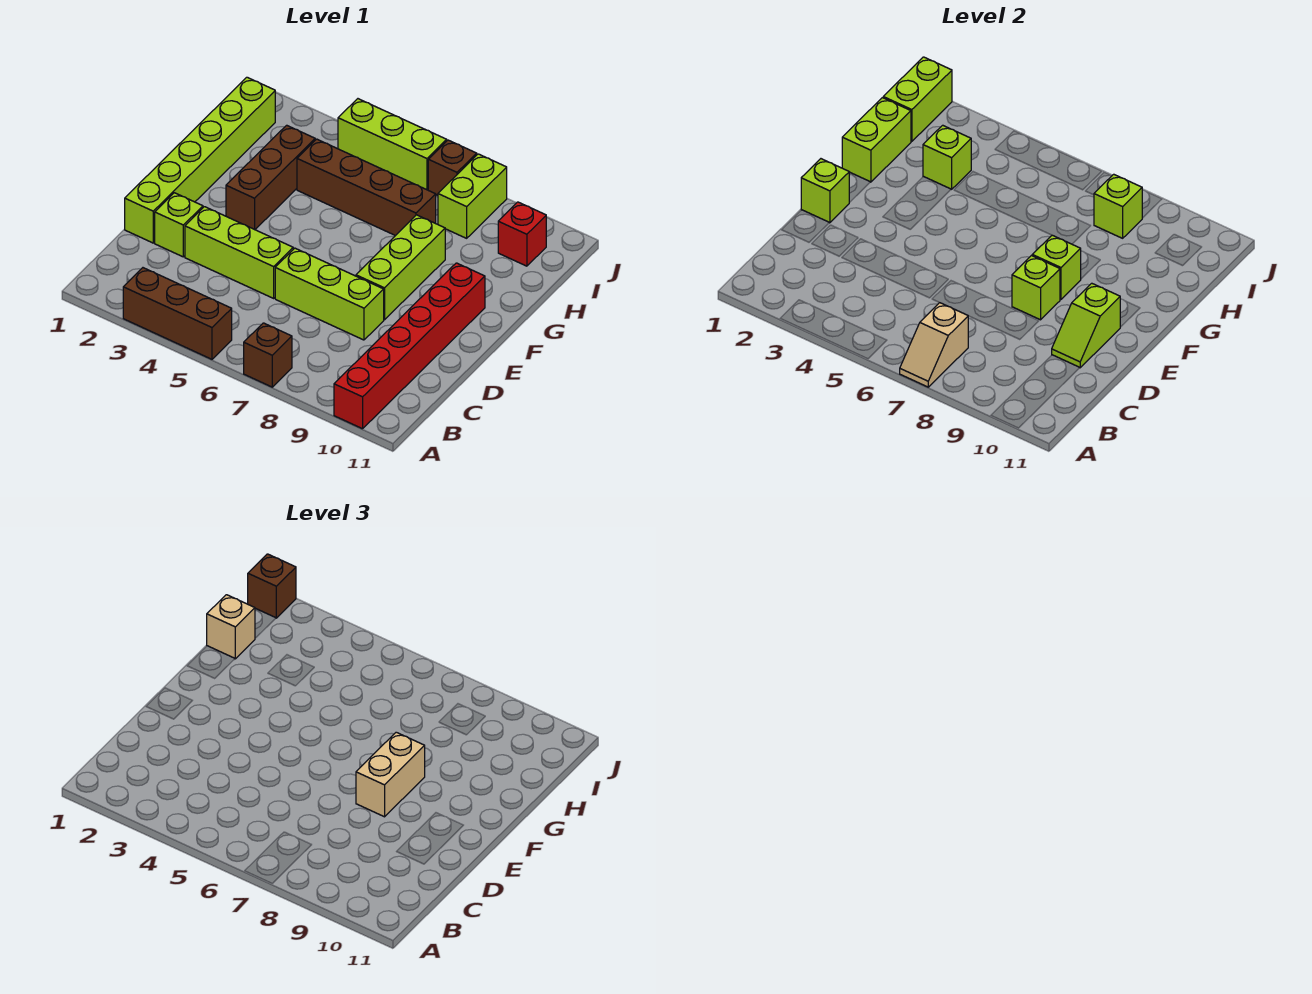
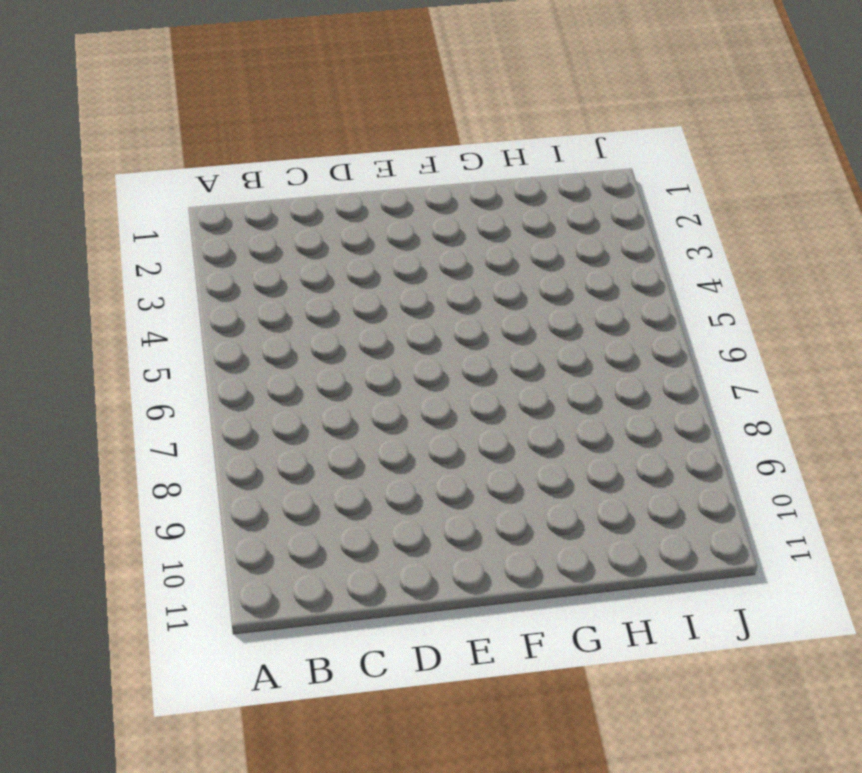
none -> brown brick A3:A5 level 1
none -> brown brick A7 level 1
none -> red brick A10:F10 level 1

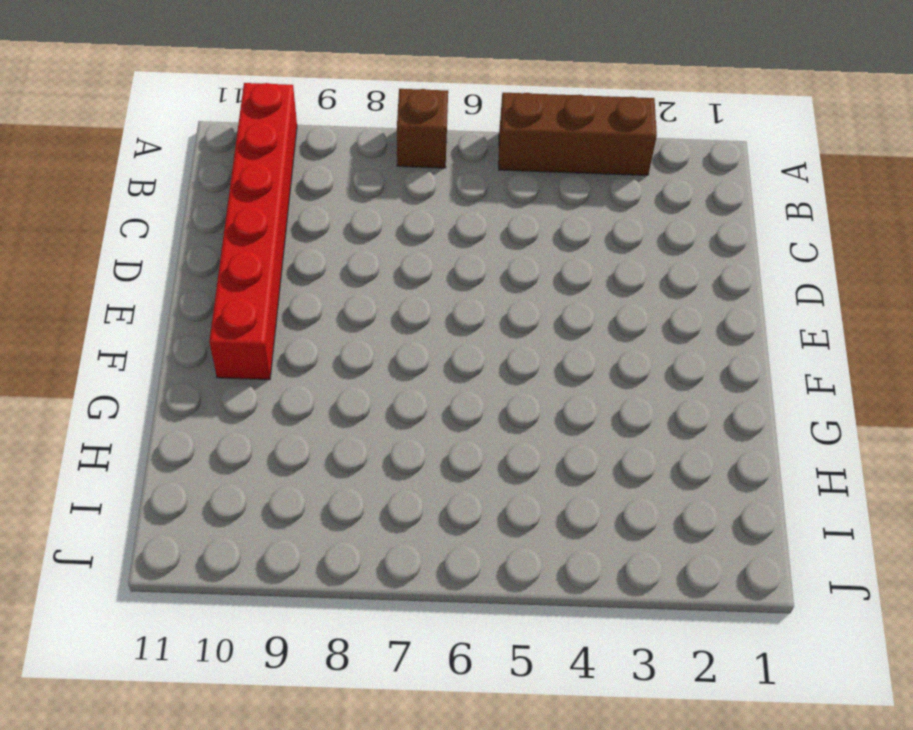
none -> lime brick D1:I1 level 1
none -> lime brick D2 level 1
none -> lime brick D3:D5 level 1

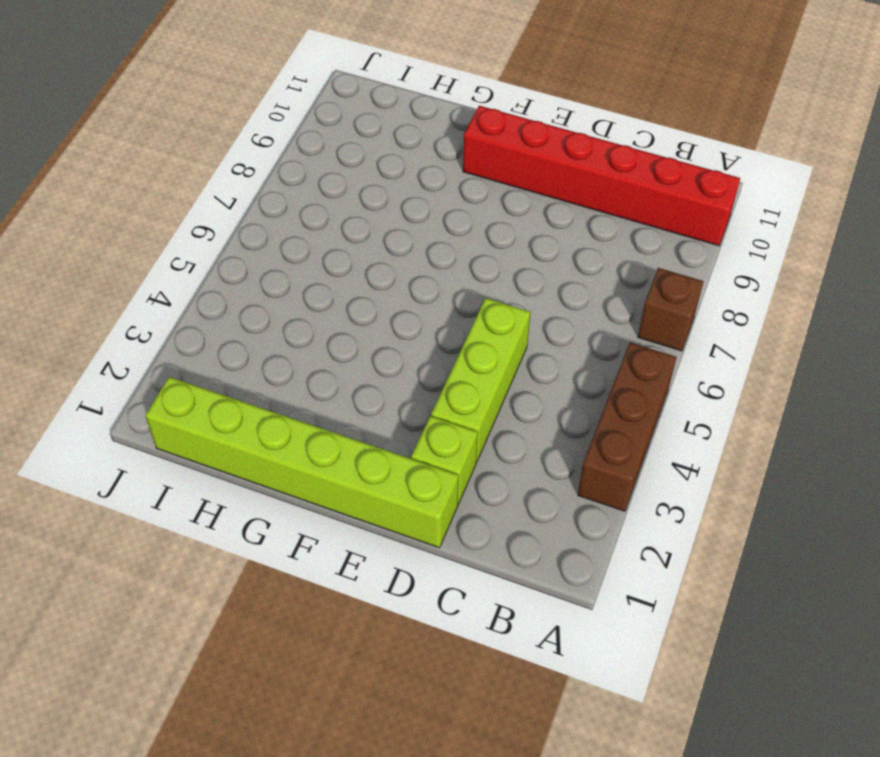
none -> lime brick D6:D8 level 1
none -> lime brick E8:G8 level 1
none -> brown brick F3:H3 level 1

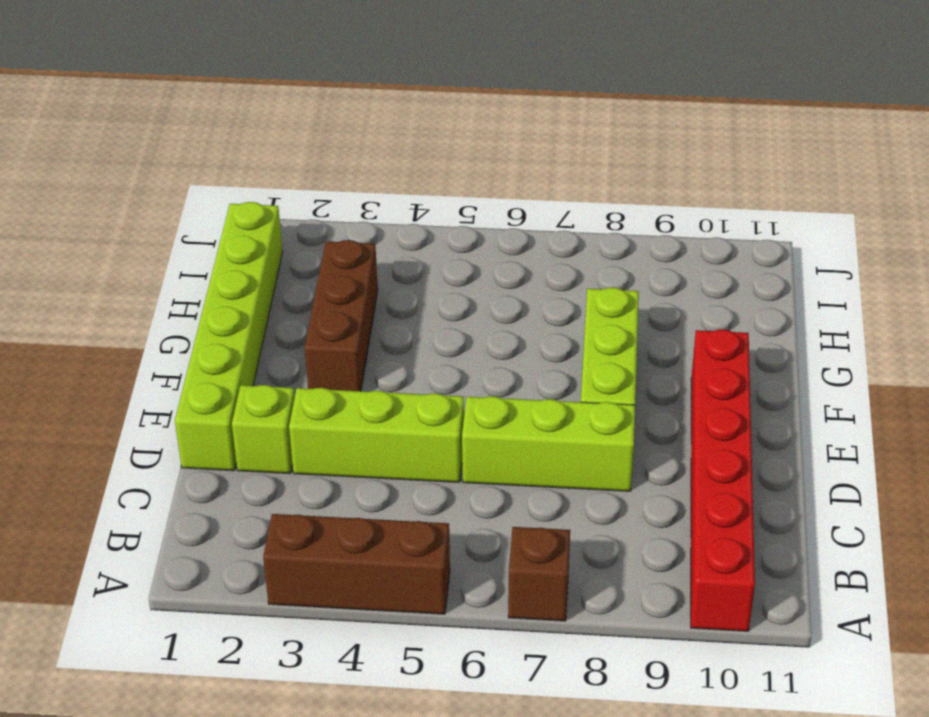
none -> brown brick H4:H7 level 1
none -> lime brick I8:J8 level 1
none -> red brick I10 level 1

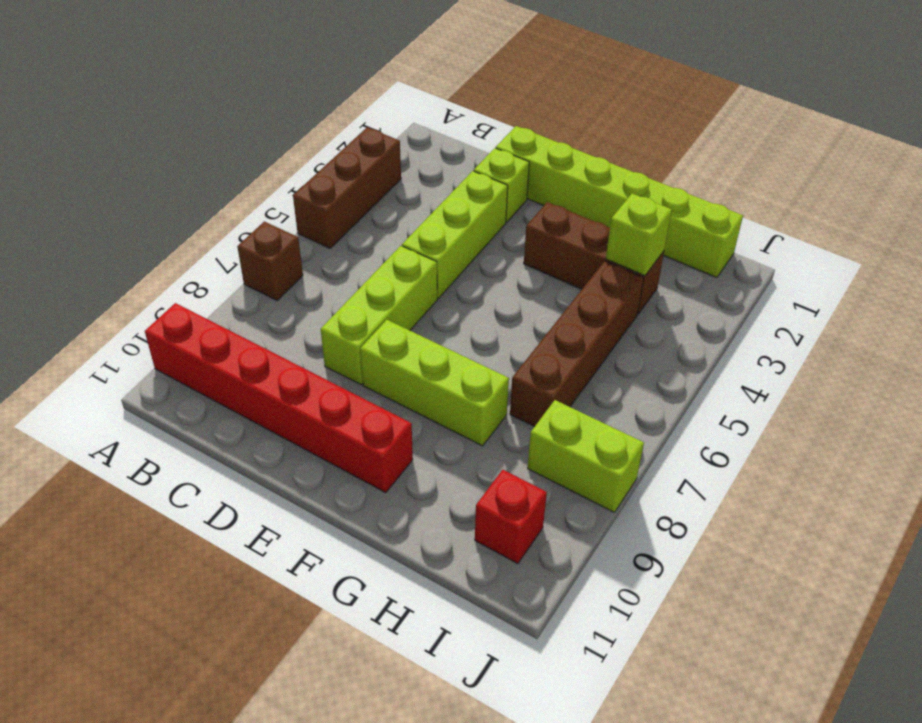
none -> lime brick J4:J6 level 1
none -> brown brick J7 level 1
none -> tan slope A7:B7 level 2 top B

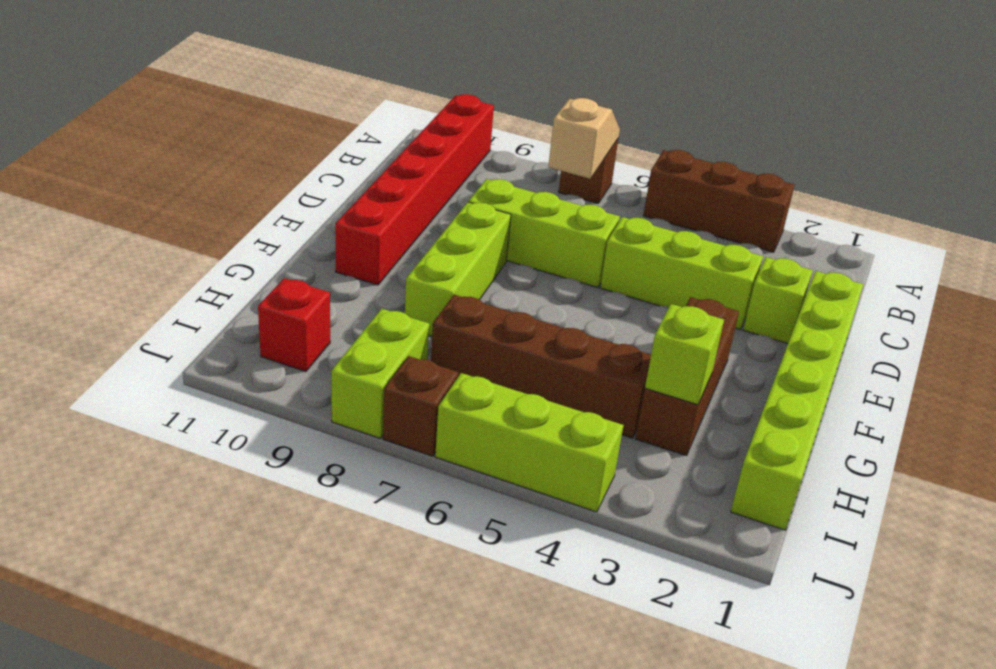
none -> lime slope D10:E10 level 2 top E
none -> lime brick E1 level 2
none -> lime brick E8 level 2

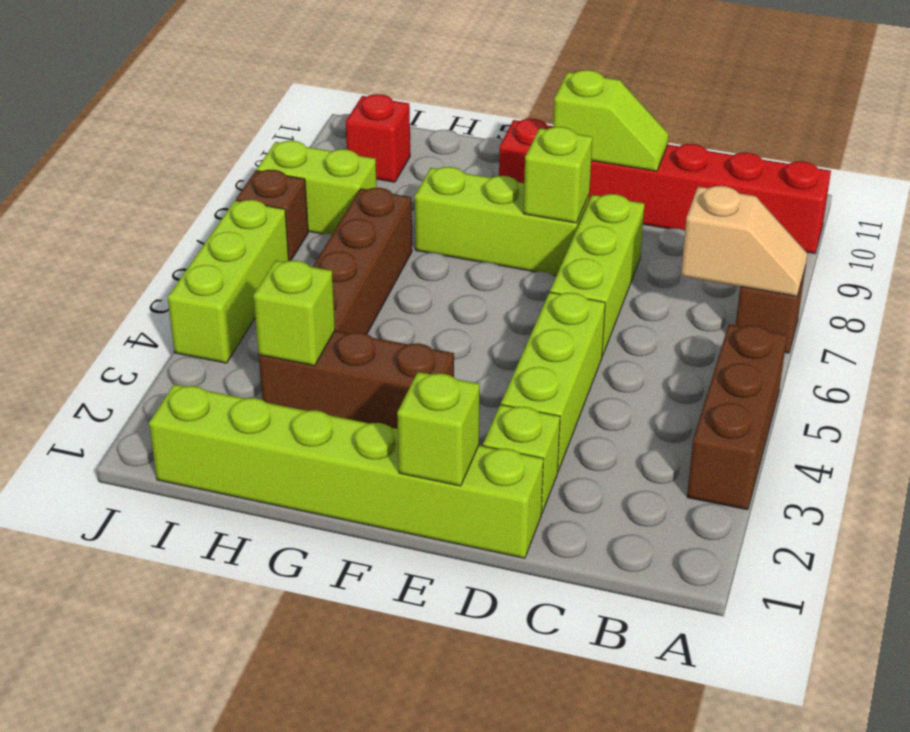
none -> lime brick F8 level 2
none -> lime brick G1:H1 level 2
none -> lime brick I1:J1 level 2

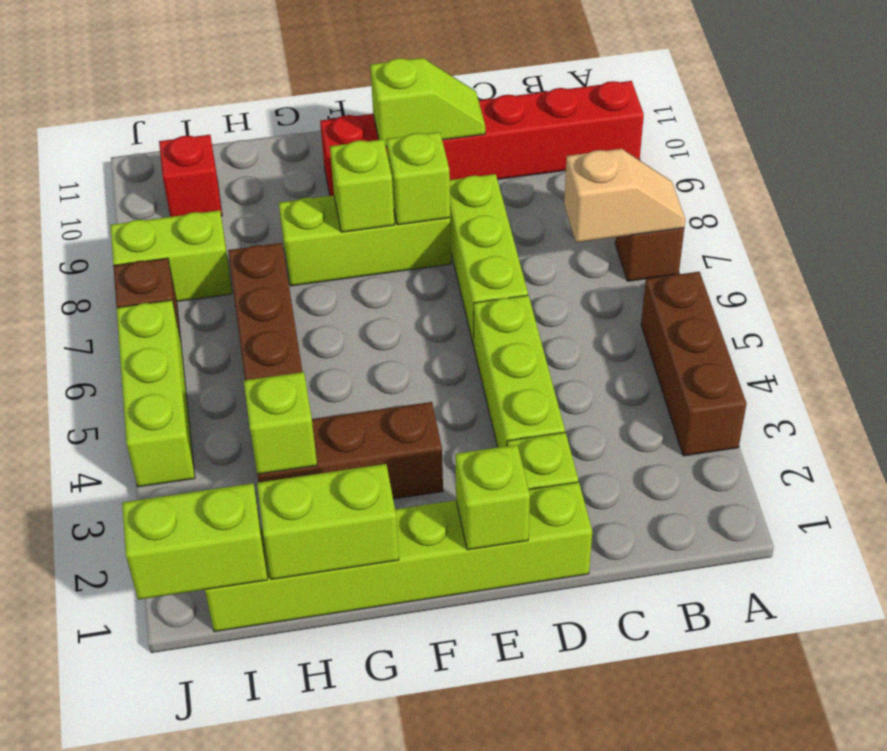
none -> lime brick I8 level 2
none -> tan brick E8:F8 level 3
none -> tan brick H1 level 3

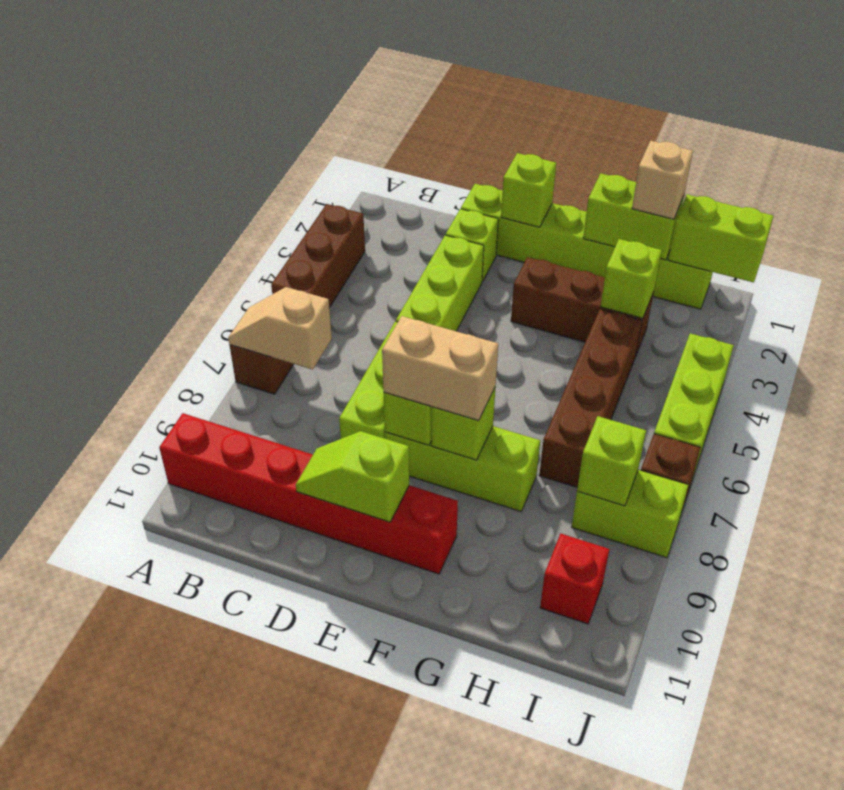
none -> brown brick J1 level 3

